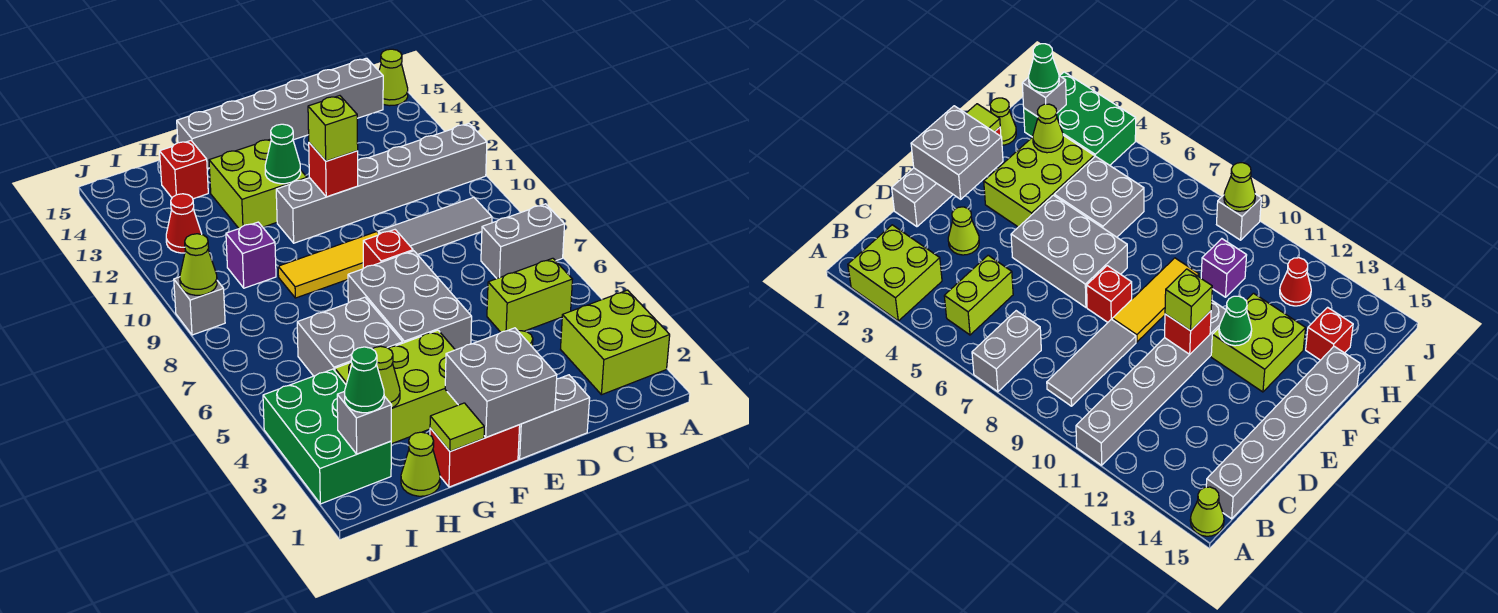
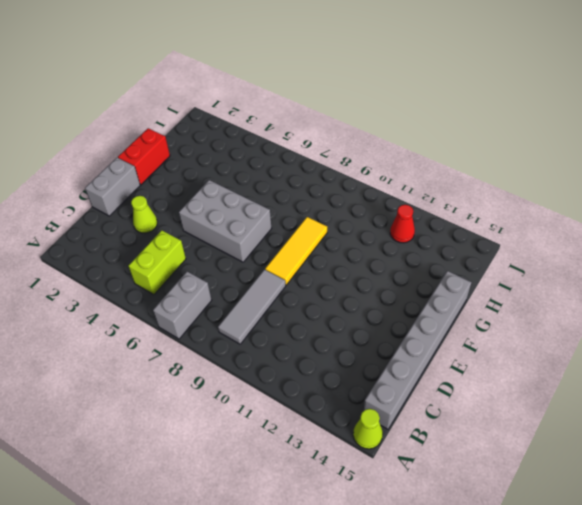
none -> lime brick A2:B3 level 1
none -> grey brick A11:F11 level 1
none -> red brick E8 level 1
none -> lime brick F3:H4 level 1

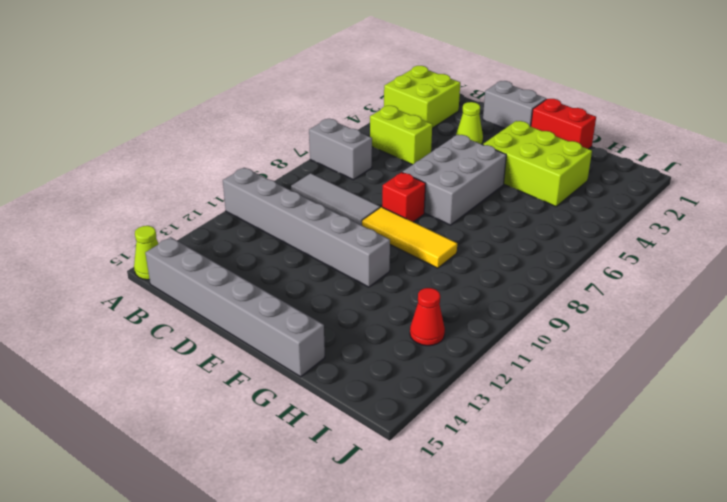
none -> lime brick F12:G13 level 1
none -> grey brick G5:H6 level 1
none -> lime cone H1 level 1
none -> purple brick H10 level 1

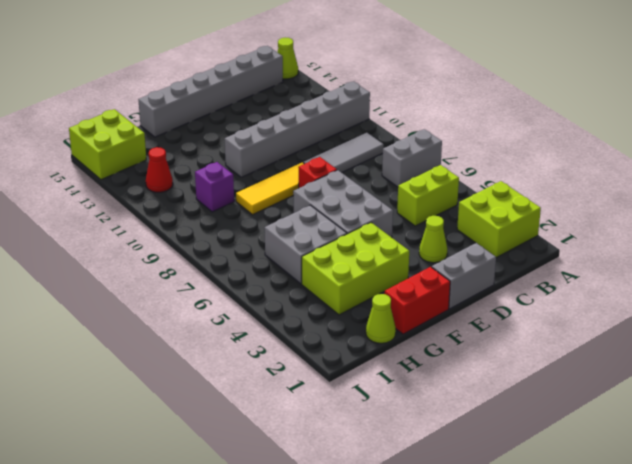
lime brick I14:J15 level 1 -> lime brick F12:G13 level 1
none -> red brick H14 level 1
none -> green brick I2:J4 level 1
none -> grey brick J9 level 1
none -> grey brick E1:F2 level 2

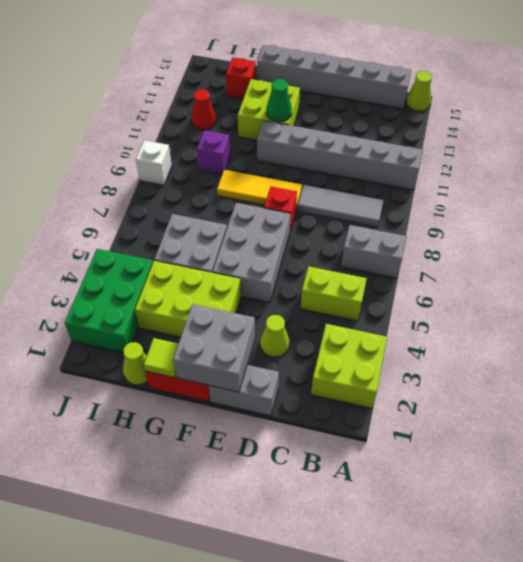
white brick J9 level 1 -> grey brick J9 level 1
none -> red brick E11 level 2
none -> lime cone H3 level 2
none -> grey brick I2 level 2
none -> lime cone J9 level 2

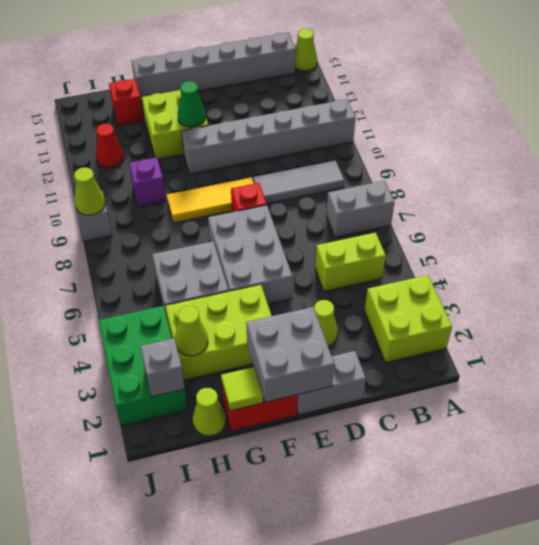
none -> red brick E11 level 2
none -> lime brick E11 level 3
none -> green cone I2 level 3

